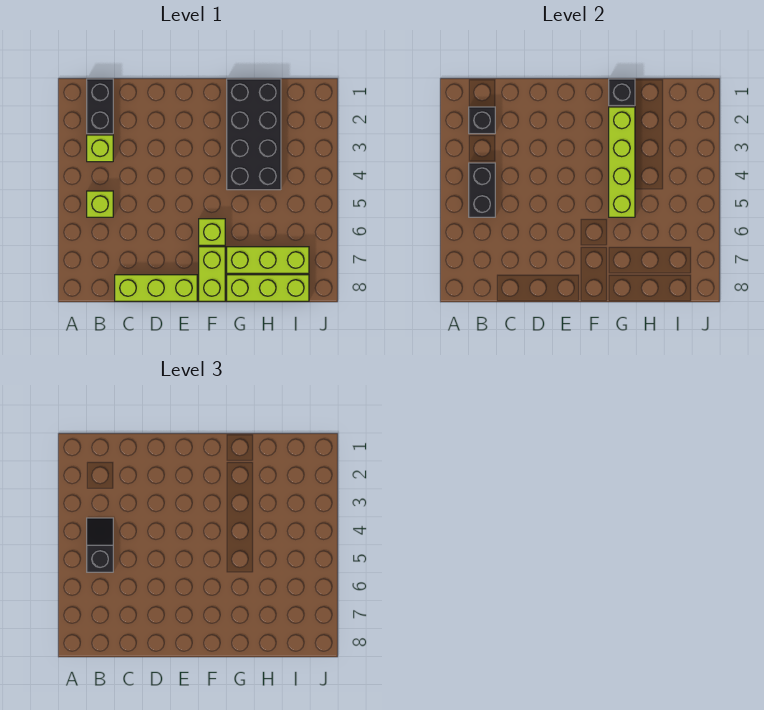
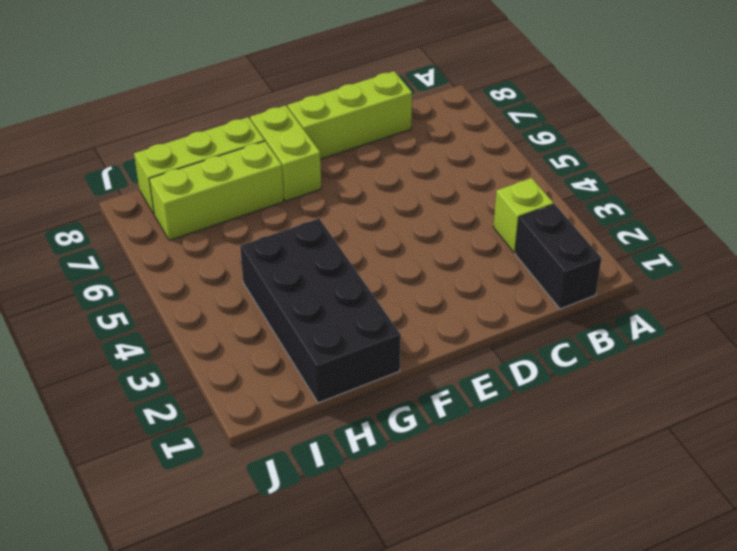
none -> lime brick B5 level 1
none -> lime brick F6 level 1
none -> black brick B2 level 2

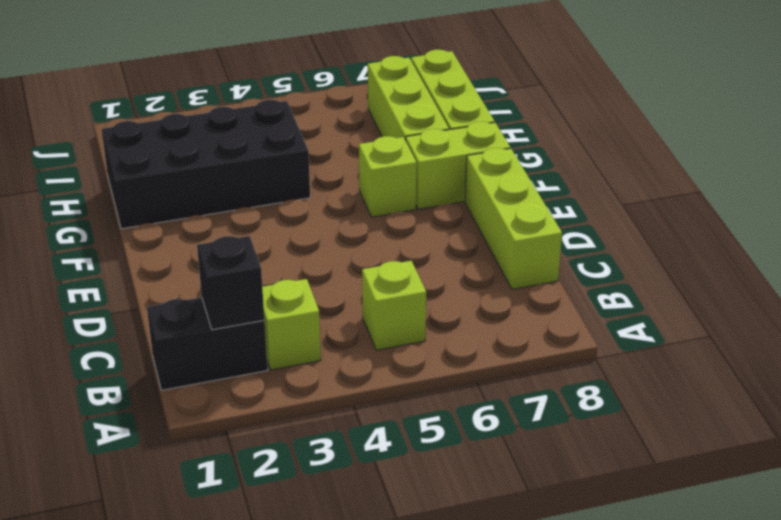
none -> black brick B4:B5 level 2
none -> black brick G1 level 2
none -> lime brick G2:G5 level 2

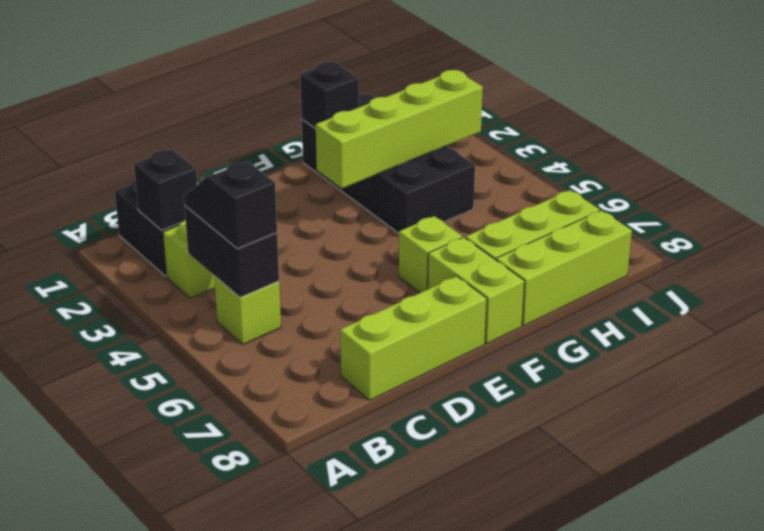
lime brick F3:I3 level 2 -> lime brick G2:G5 level 2

